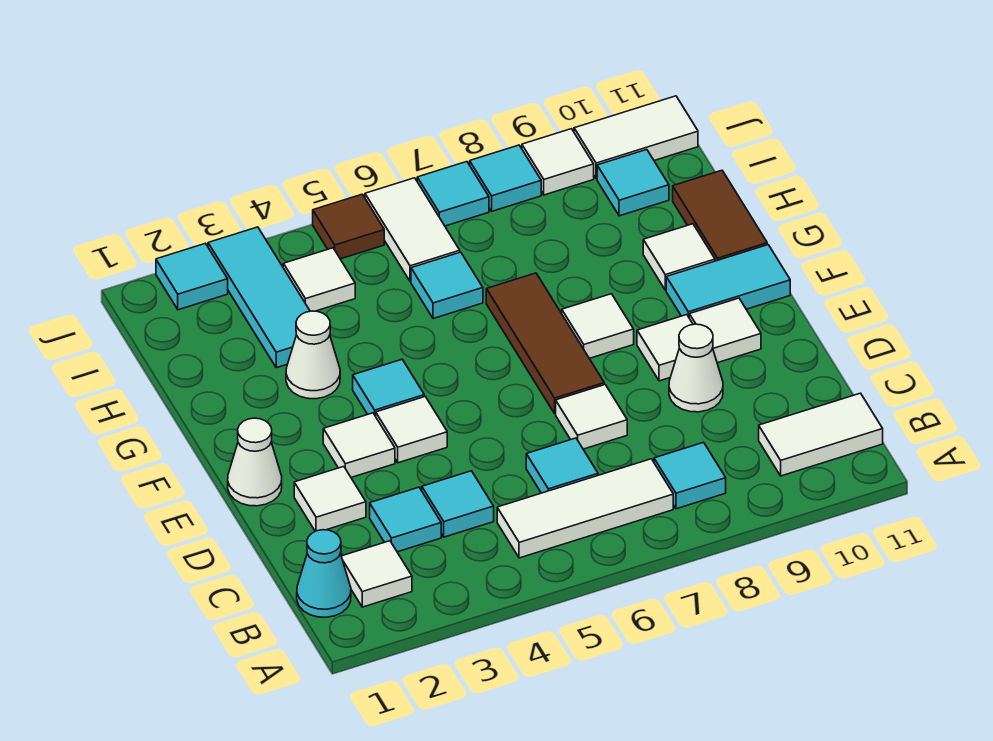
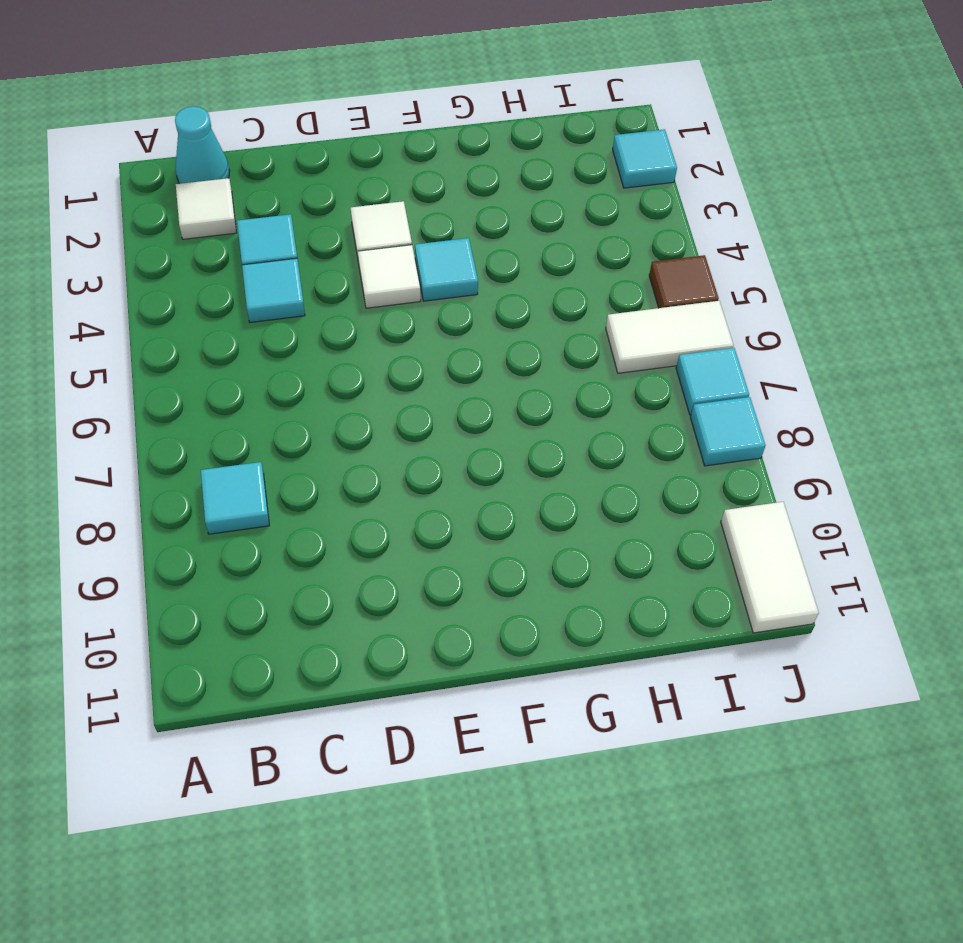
none -> white tile B5:B7 level 1
none -> white tile B10:B11 level 1
none -> cyan tile C6 level 1
none -> white tile D2 level 1

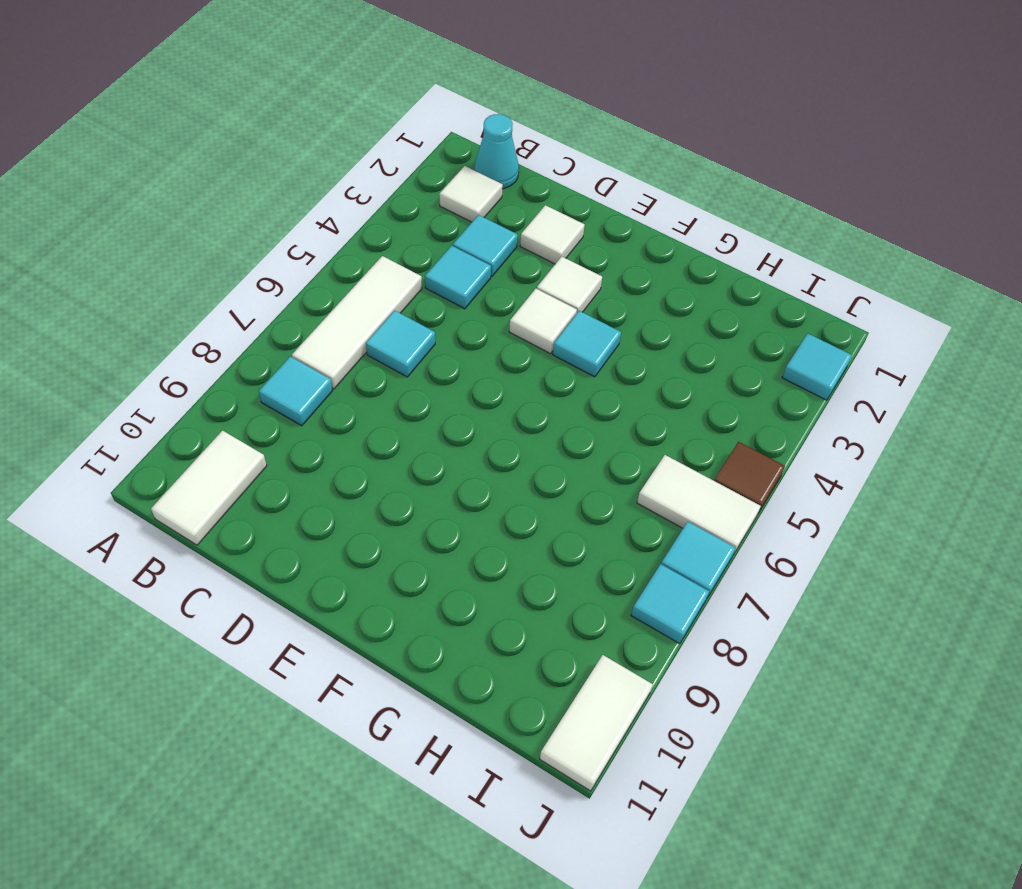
none -> white tile D7 level 1
none -> white cone D9 level 1
none -> white cone E1 level 1
none -> brown tile E7:G7 level 1

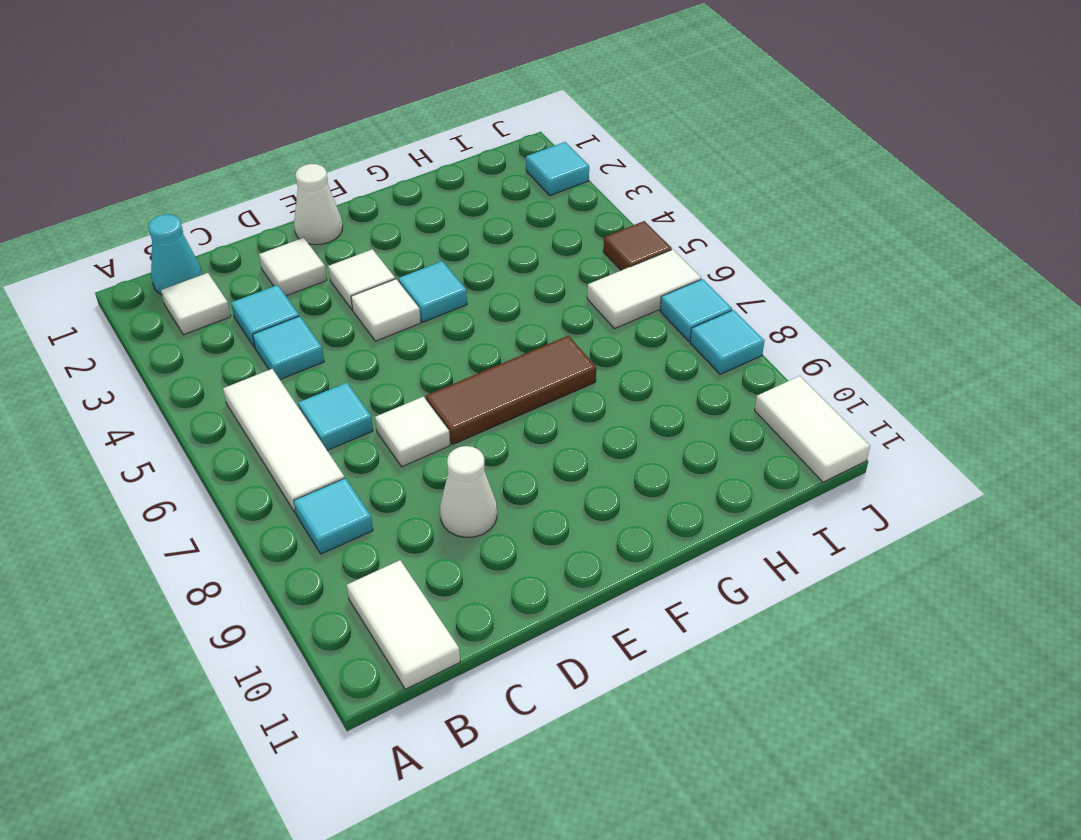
none -> white tile E9 level 1
none -> white tile E10 level 1
none -> white tile F8 level 1
none -> cyan tile F10:F11 level 1

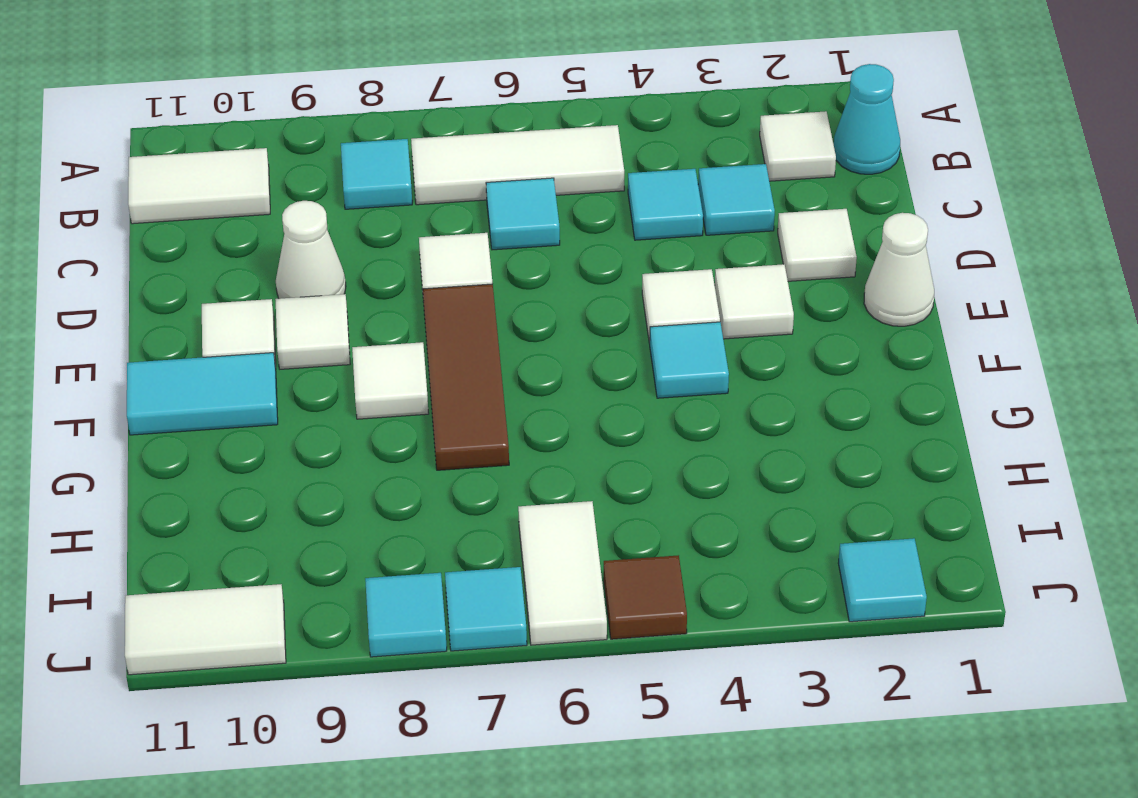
none -> white cone G3 level 1
none -> white tile G10 level 1
none -> brown tile G11:H11 level 1
none -> cyan tile H3:J3 level 1

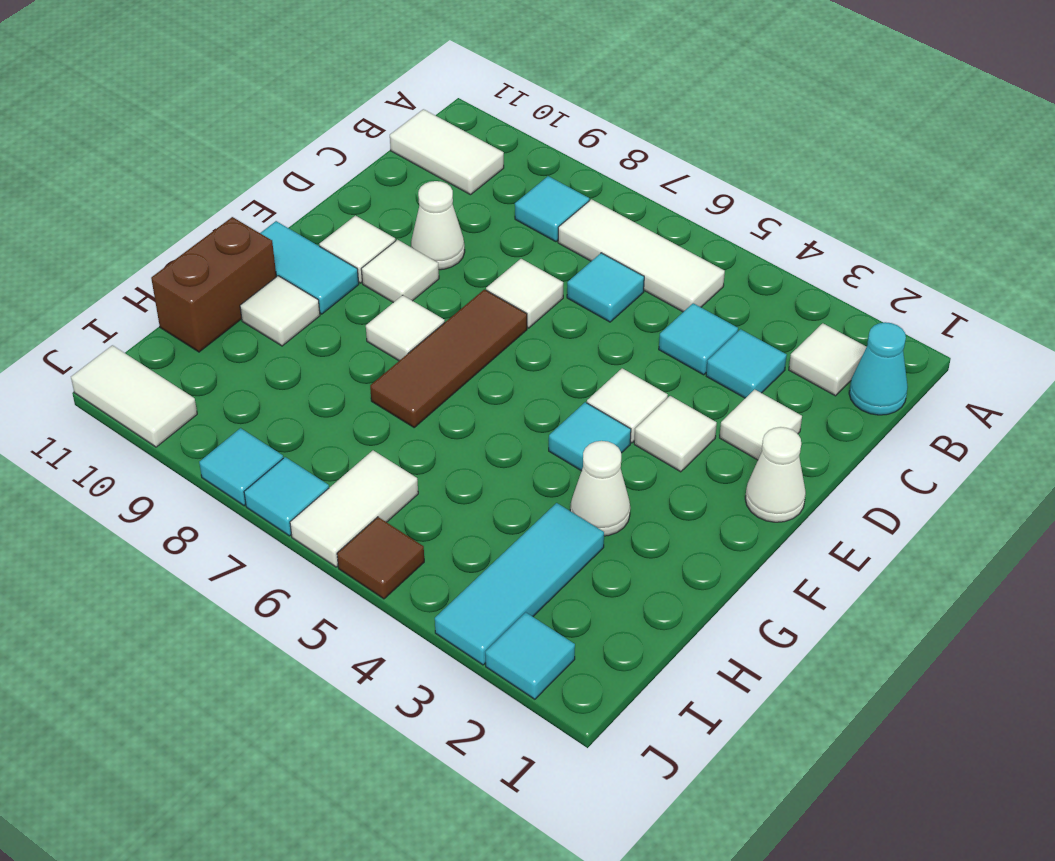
brown brick G11:H11 level 1 -> brown tile G11:H11 level 1
none -> cyan tile H6 level 1
none -> white tile I4 level 1
none -> cyan tile I10 level 1
none -> white tile J9 level 1

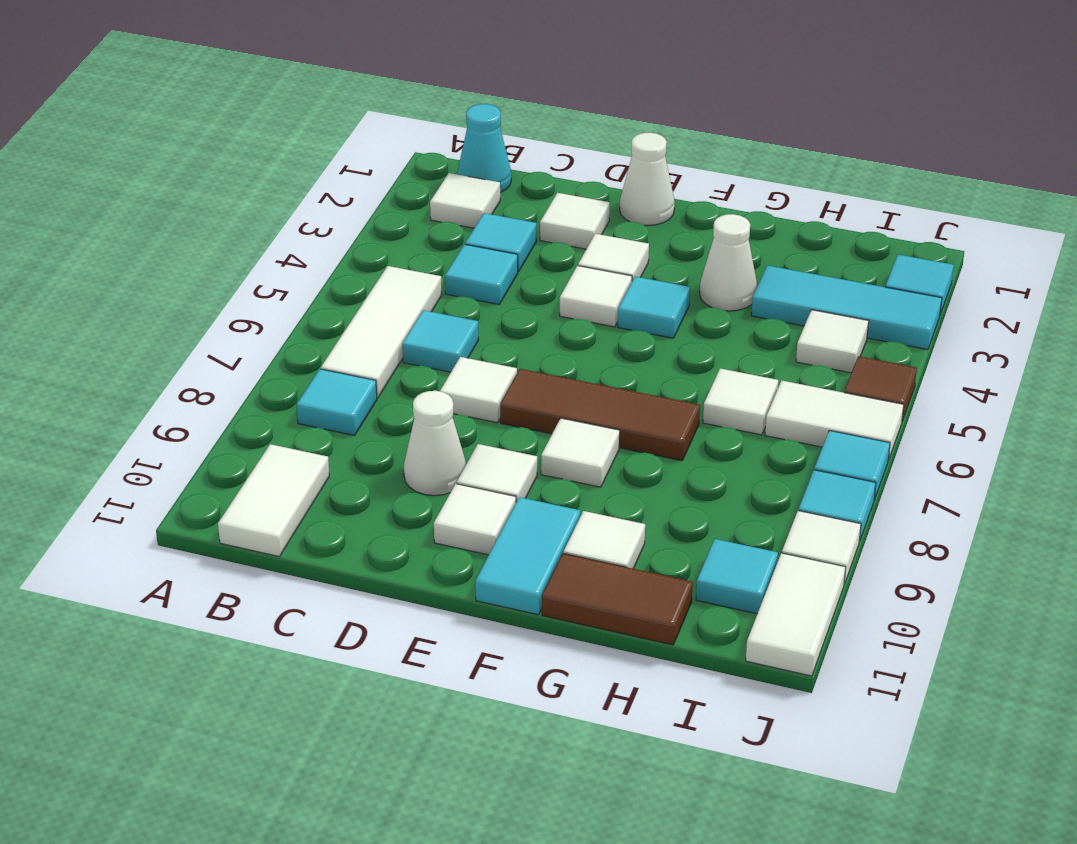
white tile H6 level 1 -> cyan tile H6 level 1

